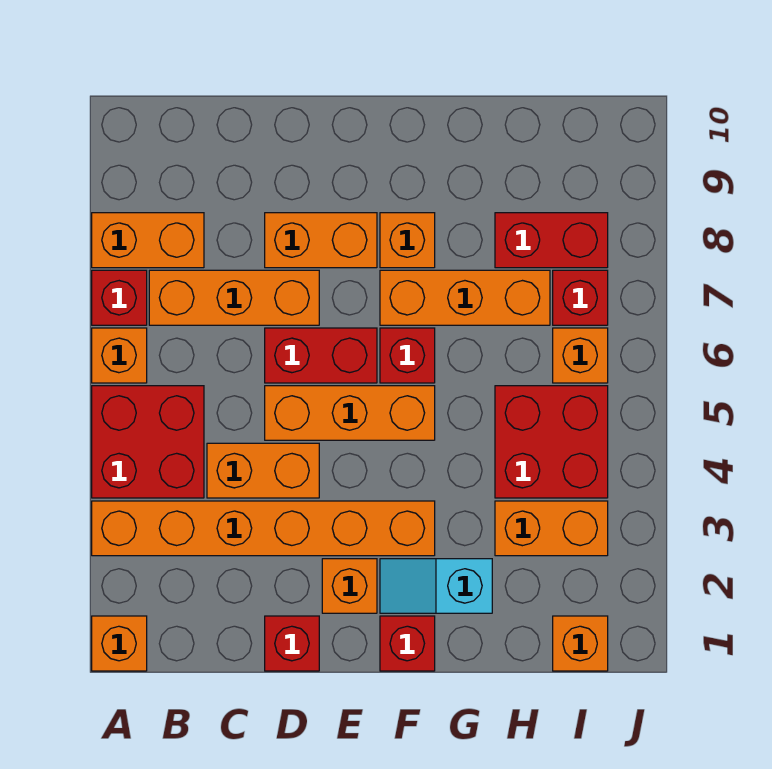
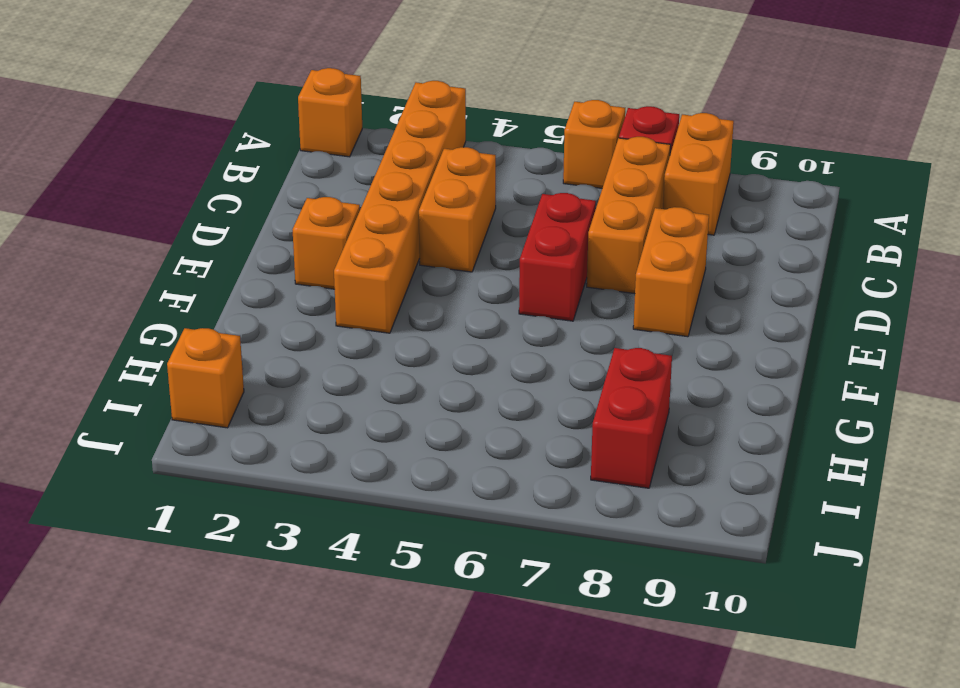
none -> red brick A4:B5 level 1
none -> red brick D1 level 1
none -> orange brick D5:F5 level 1

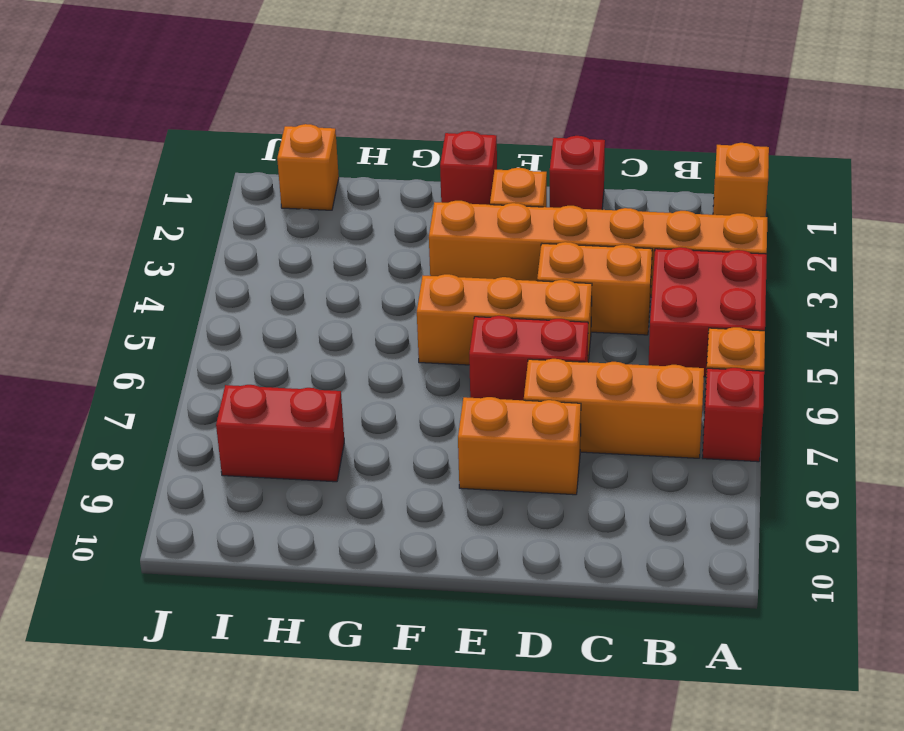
none -> orange brick A8:B8 level 1
none -> cyan slope F2:G2 level 1 top G
none -> red brick F6 level 1

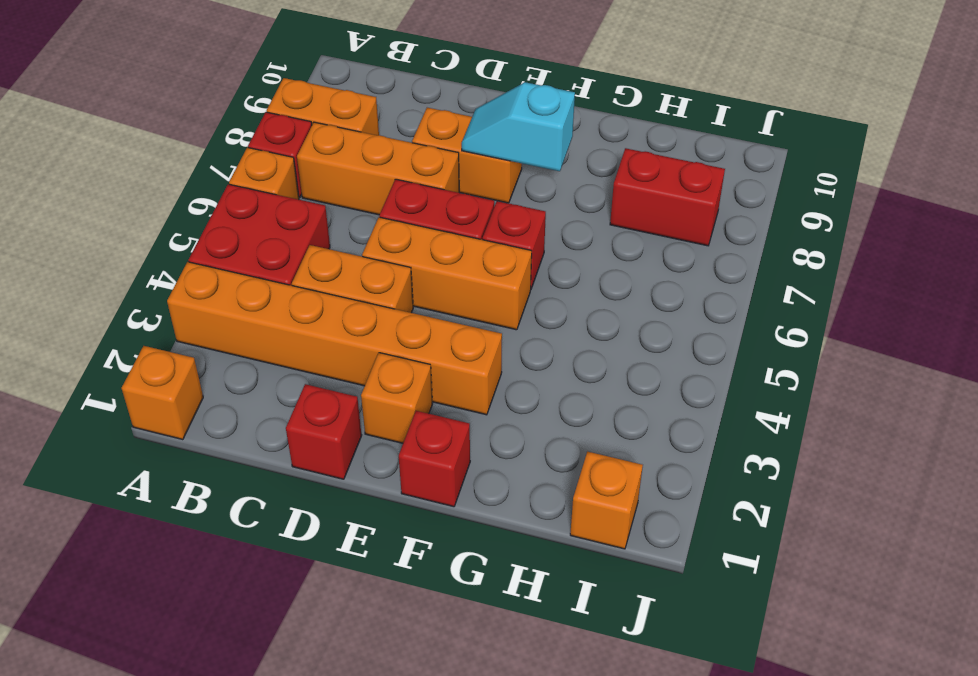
cyan slope E8:F8 level 2 top F -> cyan slope F2:G2 level 1 top G
none -> orange brick F7:H7 level 1
none -> orange brick F8 level 1
none -> orange brick H3:I3 level 1

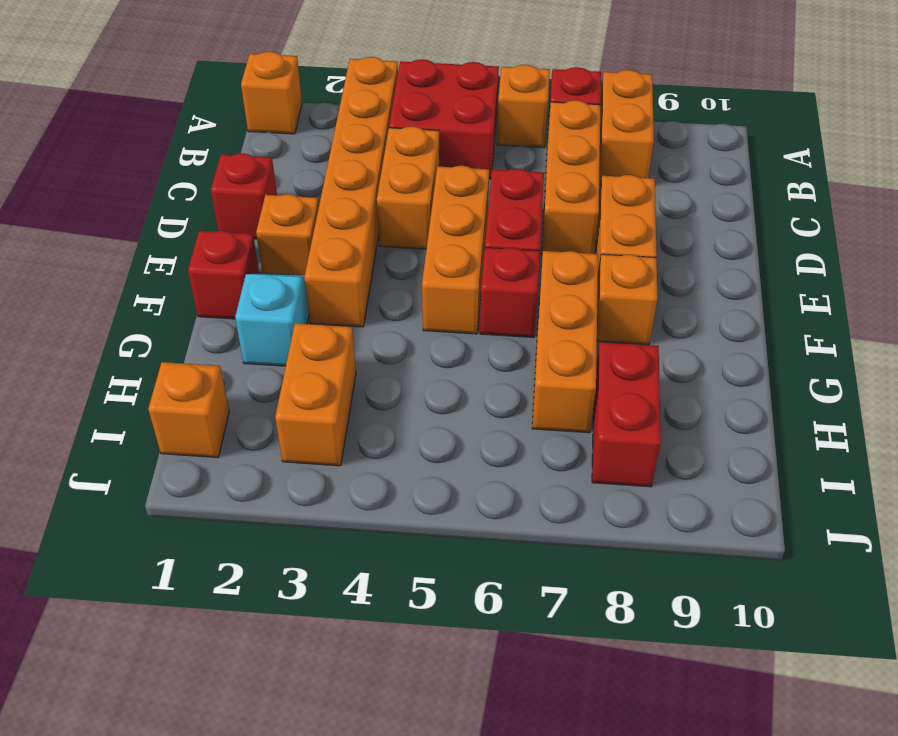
none -> red brick H4:I5 level 1
none -> orange brick I6 level 1
none -> red brick I7 level 1

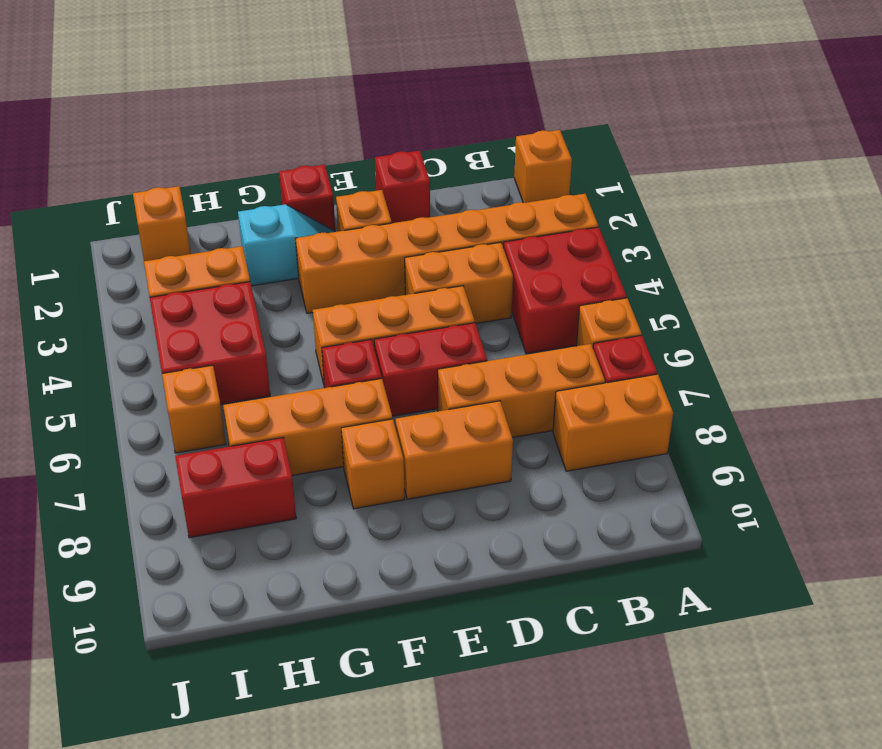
none -> red brick I7 level 1

